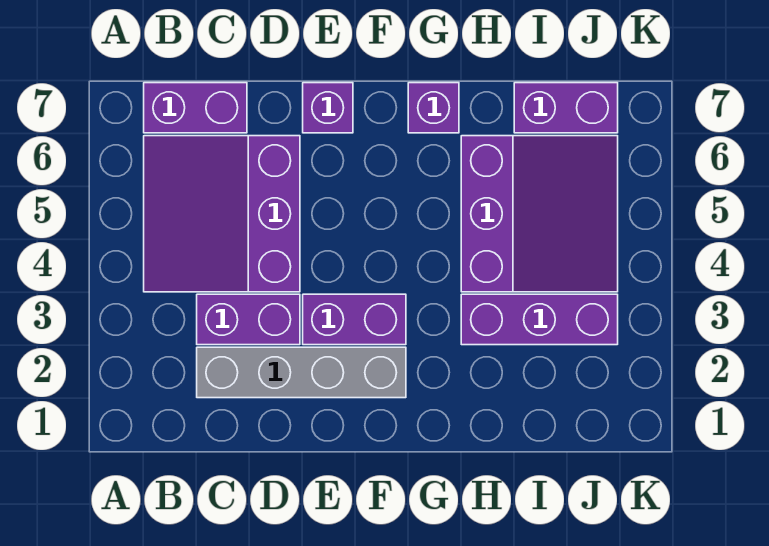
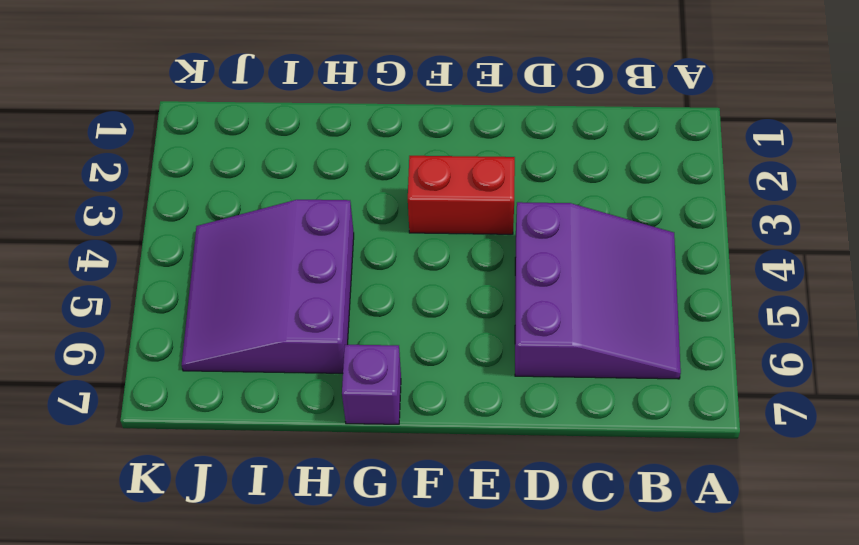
red brick E3:F3 level 1 -> purple brick E3:F3 level 1
none -> purple brick B7:C7 level 1
none -> grey brick C2:F2 level 1

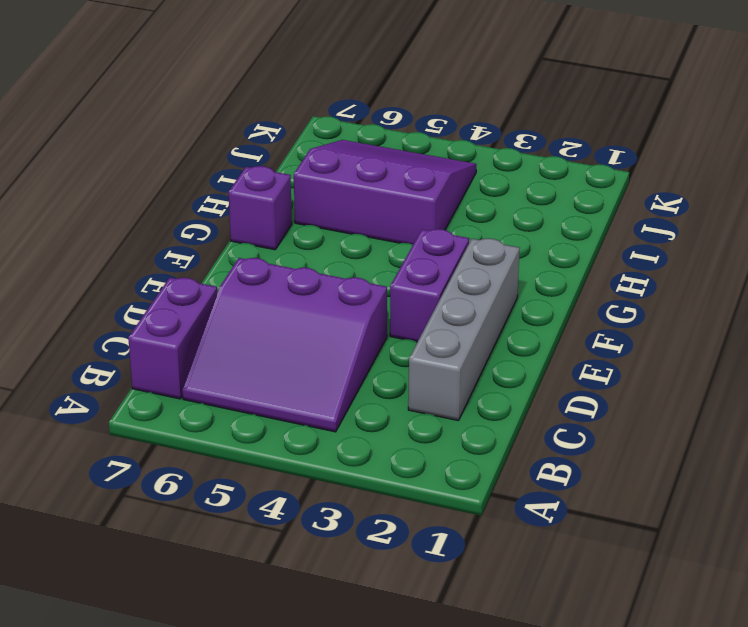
none -> purple brick C3:D3 level 1
none -> purple brick E7 level 1

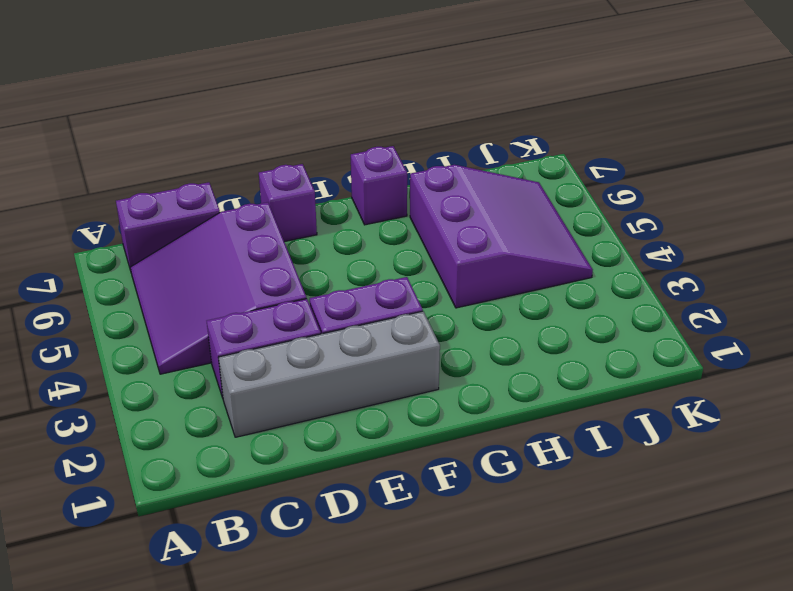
none -> purple brick H3:J3 level 1
none -> purple brick I7:J7 level 1

